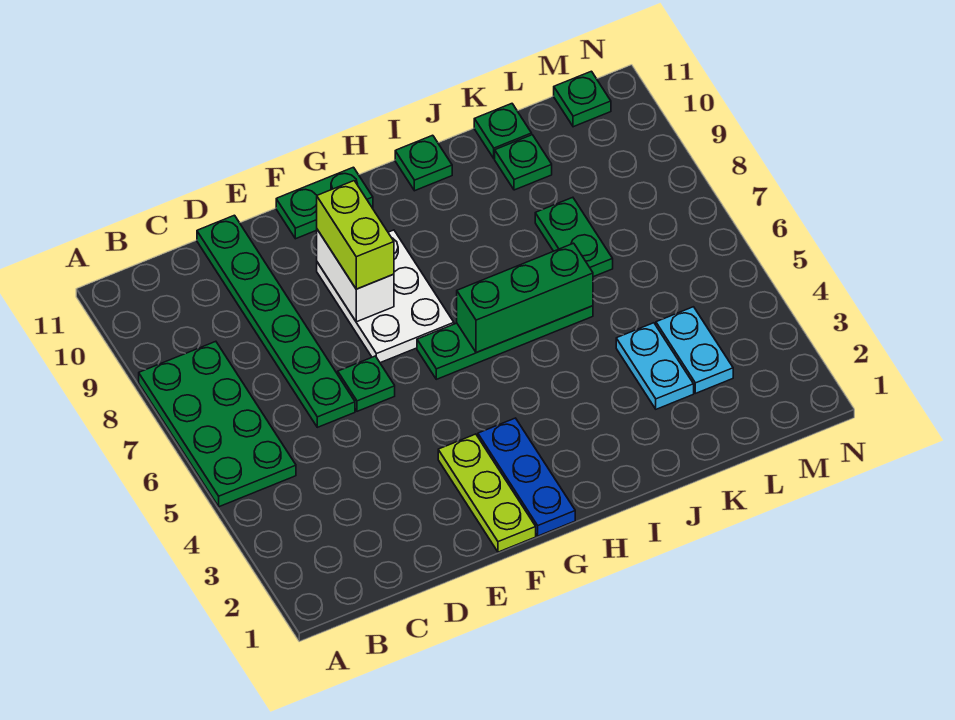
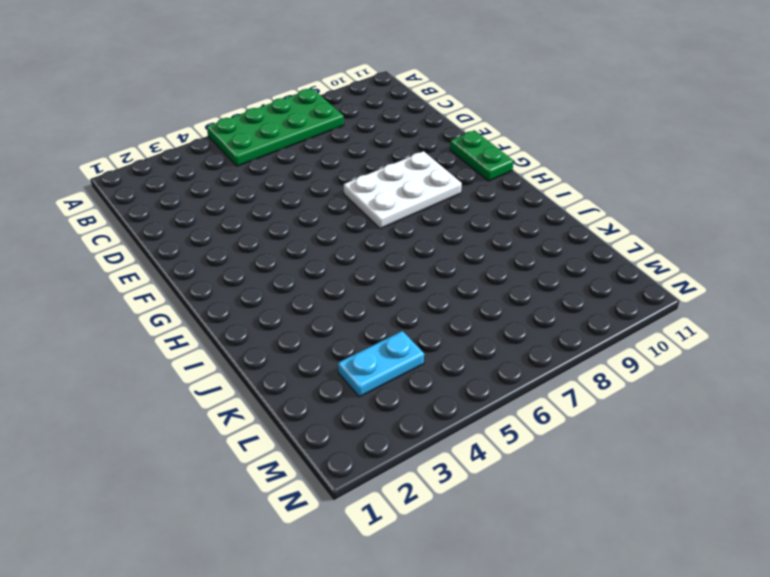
none -> green plate D6:D11 level 1
none -> green plate E6 level 1
none -> lime plate F1:F3 level 1

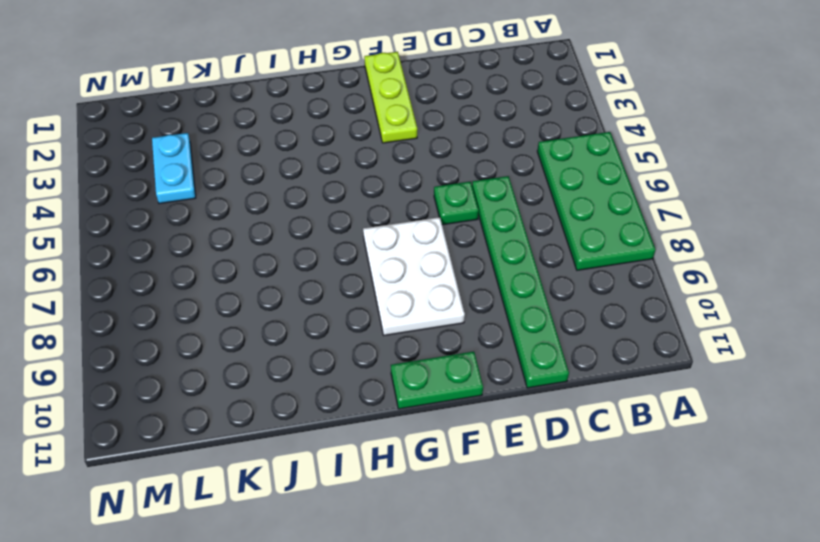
none -> blue plate G1:G3 level 1
none -> green plate G6:J6 level 1
none -> green plate I11 level 1

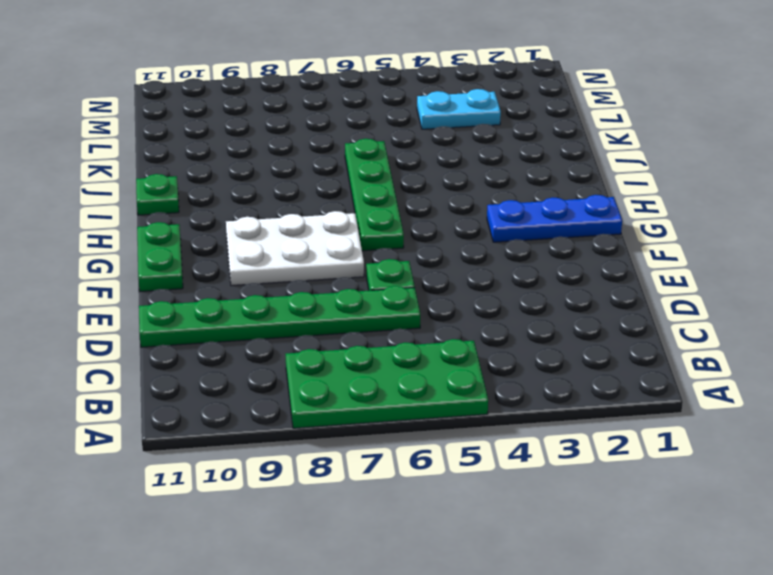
none -> lime plate F1:F3 level 1
none -> cyan plate K3:K4 level 1
none -> green plate K7:K8 level 1

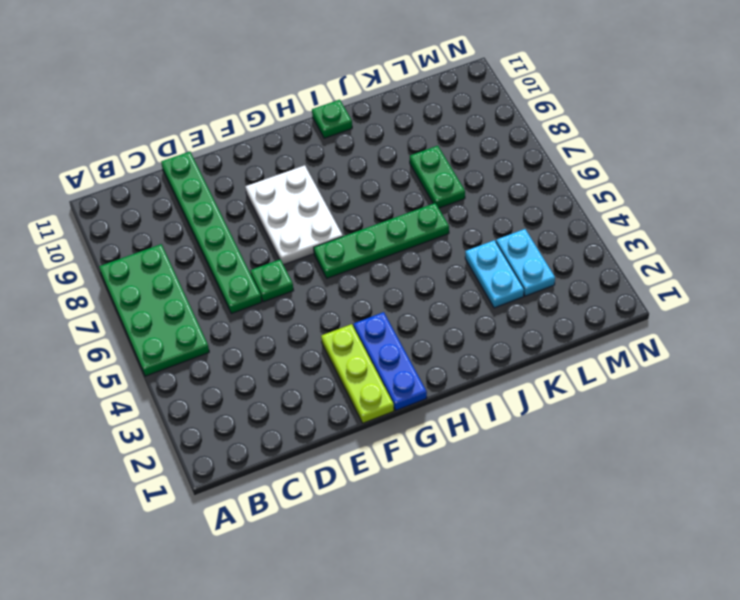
none -> green plate F11:G11 level 1
none -> green plate K10 level 1
none -> green plate K11 level 1

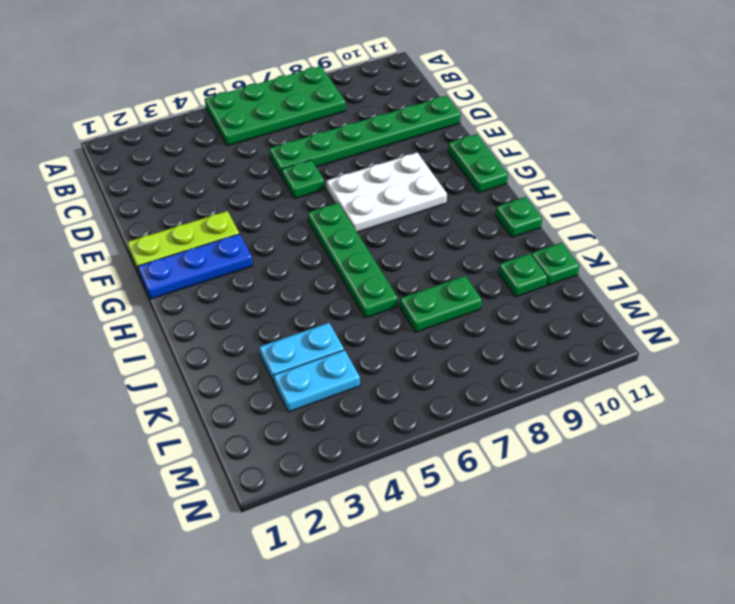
none -> green plate M11 level 1
none -> white brick F8:F9 level 2
none -> green brick H6:J6 level 2

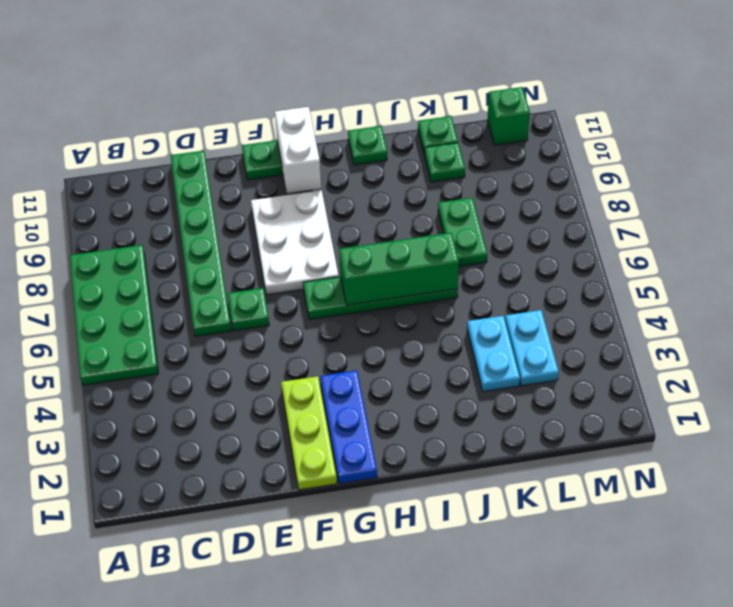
white brick G10:G11 level 2 -> white brick F8:F9 level 2
green brick M11 level 1 -> green plate M11 level 1
none -> lime brick F8:F9 level 3

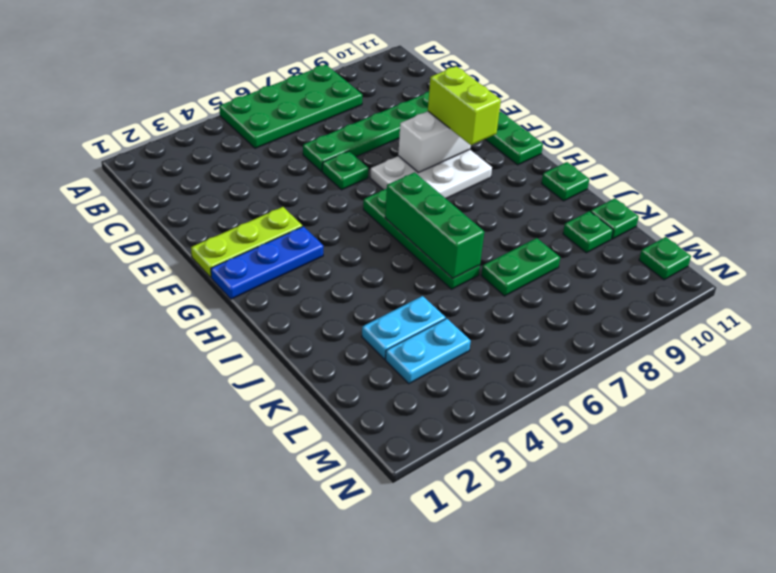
lime brick F9:G9 level 3 -> lime brick F8:F9 level 3

